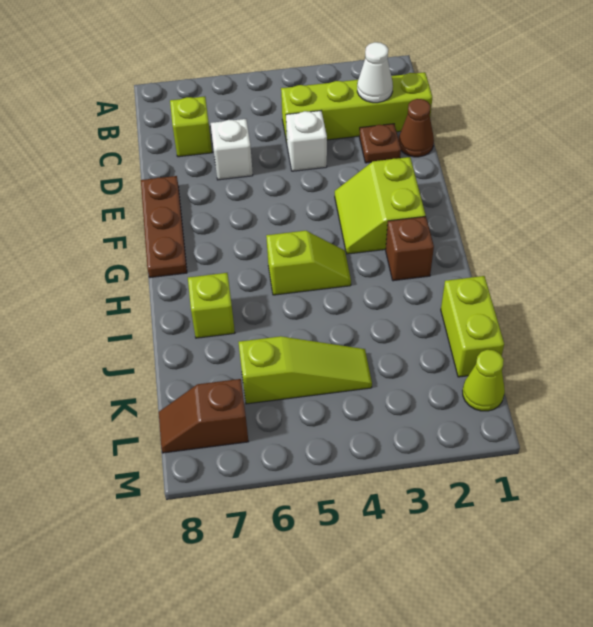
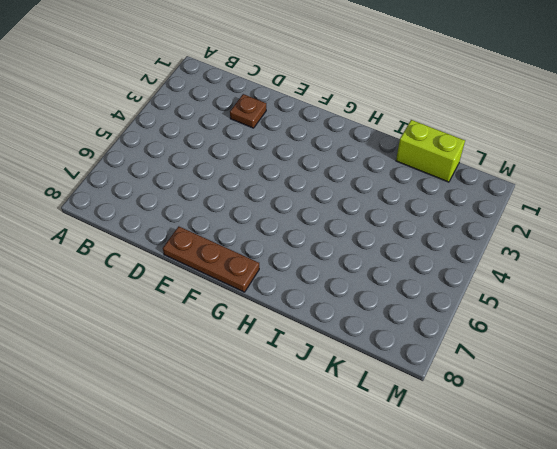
none -> lime brick C1:C4 level 1
none -> lime brick C7 level 1
none -> brown cone D1 level 1

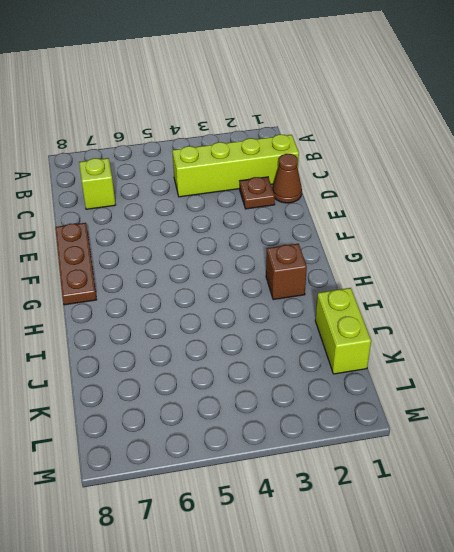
none -> white brick D4 level 1
none -> white brick D6 level 1
none -> lime slope F2:G3 level 1 top 2

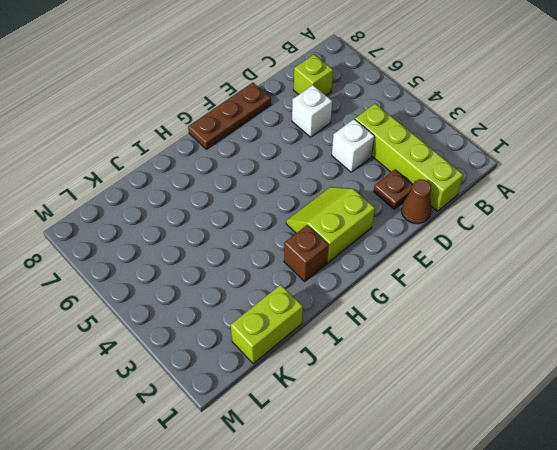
none -> lime slope H4:H5 level 1 top 5
none -> lime brick I7 level 1
none -> lime slope K4:K6 level 1 top 6

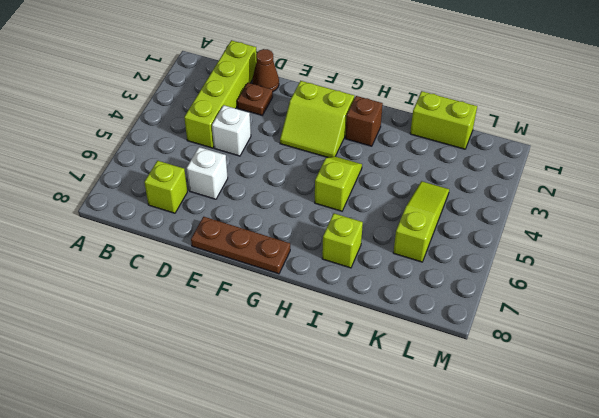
none -> lime cone L1 level 1
none -> brown slope L7:L8 level 1 top 7
none -> white cone C2 level 2

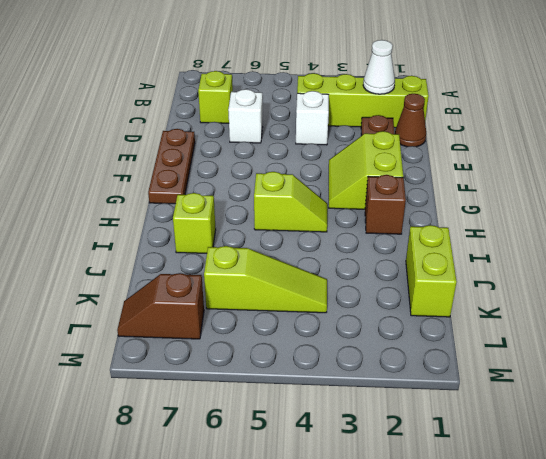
none -> lime cone L1 level 1

